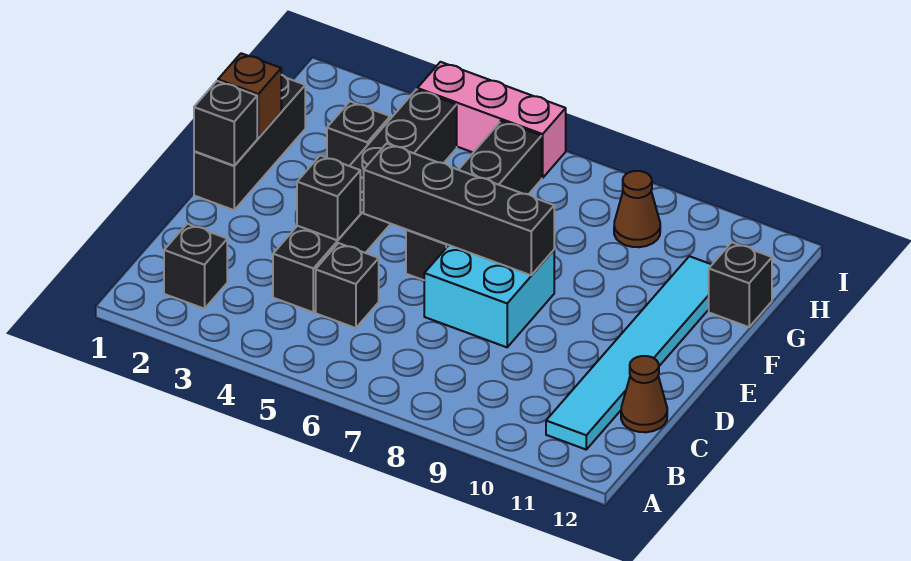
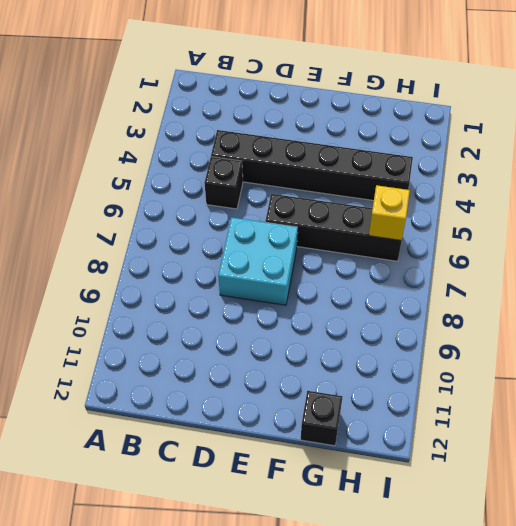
yellow brick H6 level 2 -> none
none -> black brick B2 level 1
none -> cyan tile B11:G11 level 1
none -> brown cone C12 level 1

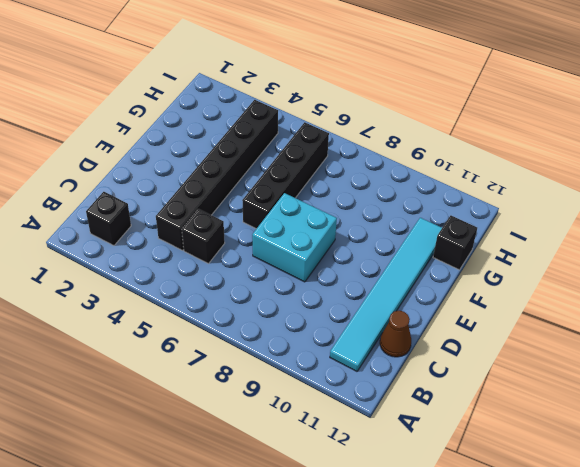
none -> black brick E1:G1 level 1
none -> black brick G3 level 1
none -> brown cone H9 level 1

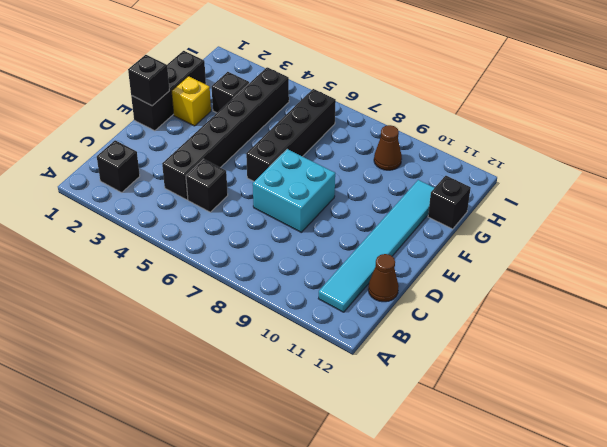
yellow brick F2 level 1 -> none
none -> pink brick I4:I6 level 1
none -> black brick D4 level 2
none -> black brick E5:E8 level 2

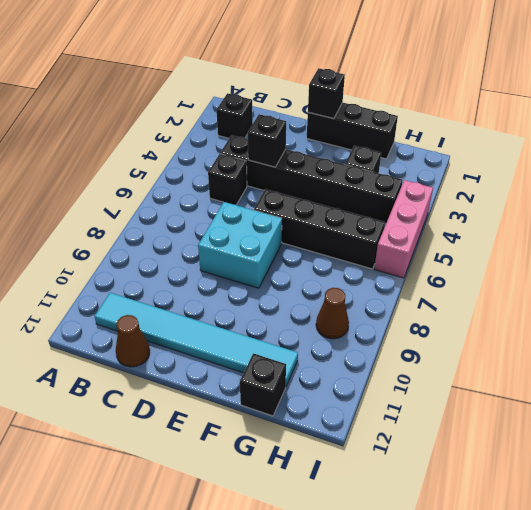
none -> black brick E5:E8 level 2
none -> brown brick F1 level 2

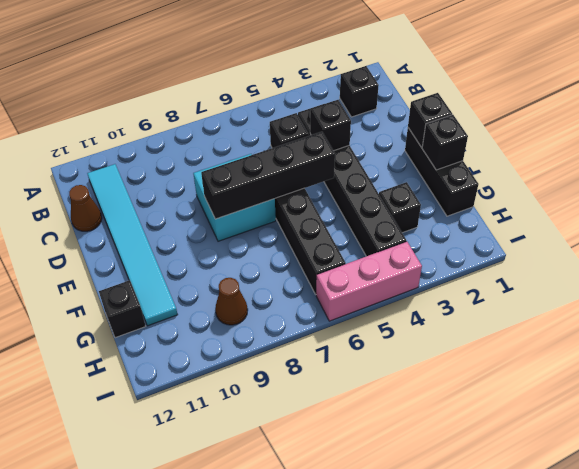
black brick F1 level 2 -> brown brick F1 level 2

